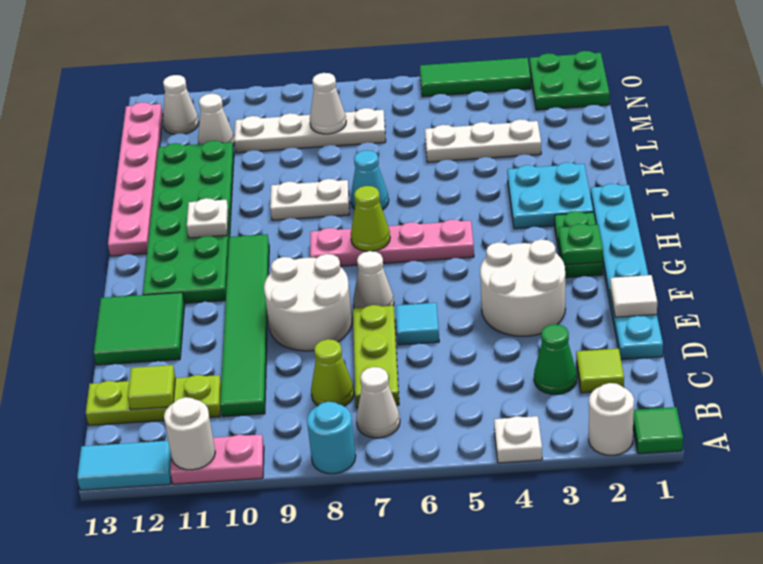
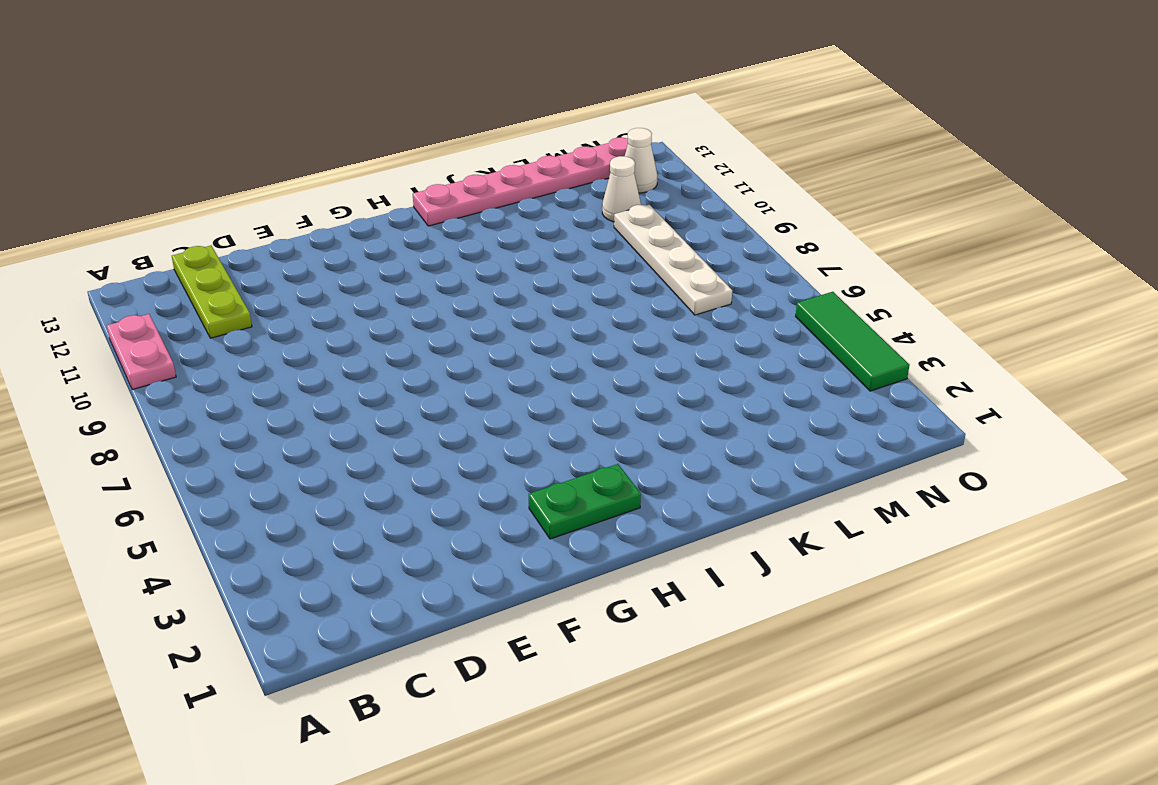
none -> green tile A1 level 1
none -> white round brick A2 level 1
none -> white plate A4 level 1
none -> cyan round brick A8 level 1

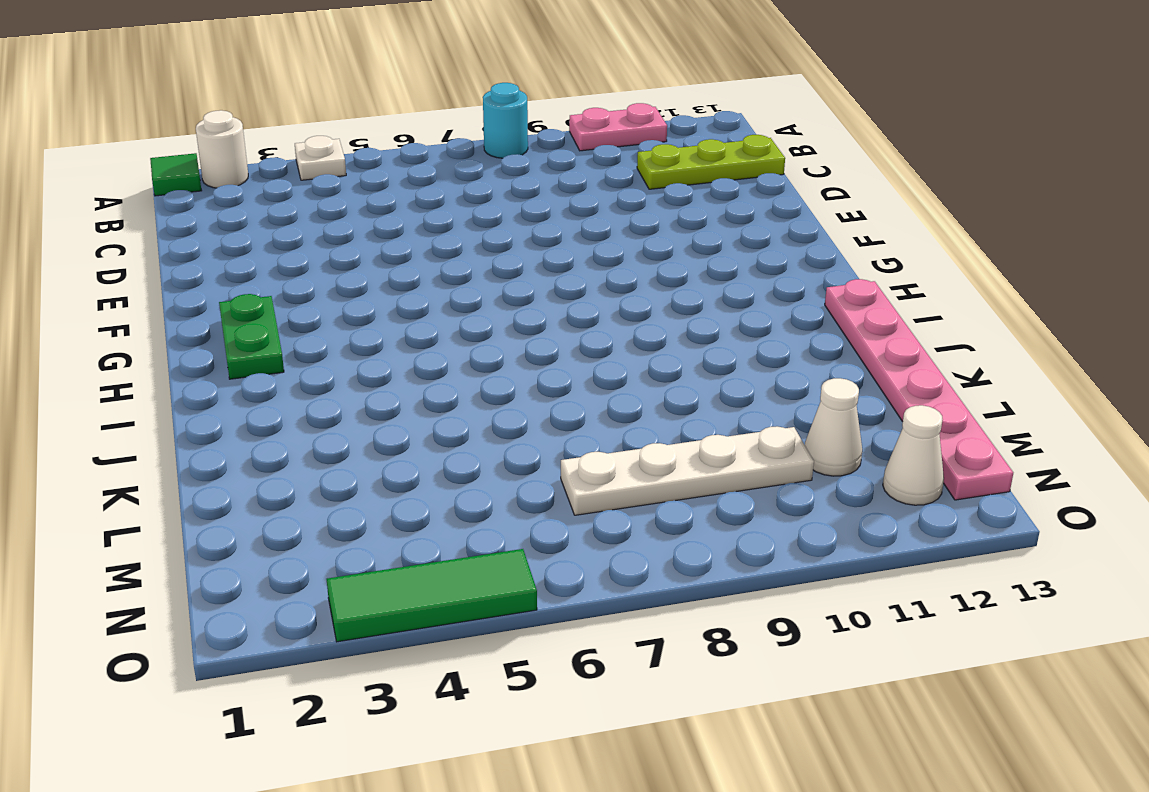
none -> cyan tile A12:A13 level 1
none -> white cone B7 level 1
none -> lime tile C2 level 1
none -> green cone C3 level 1

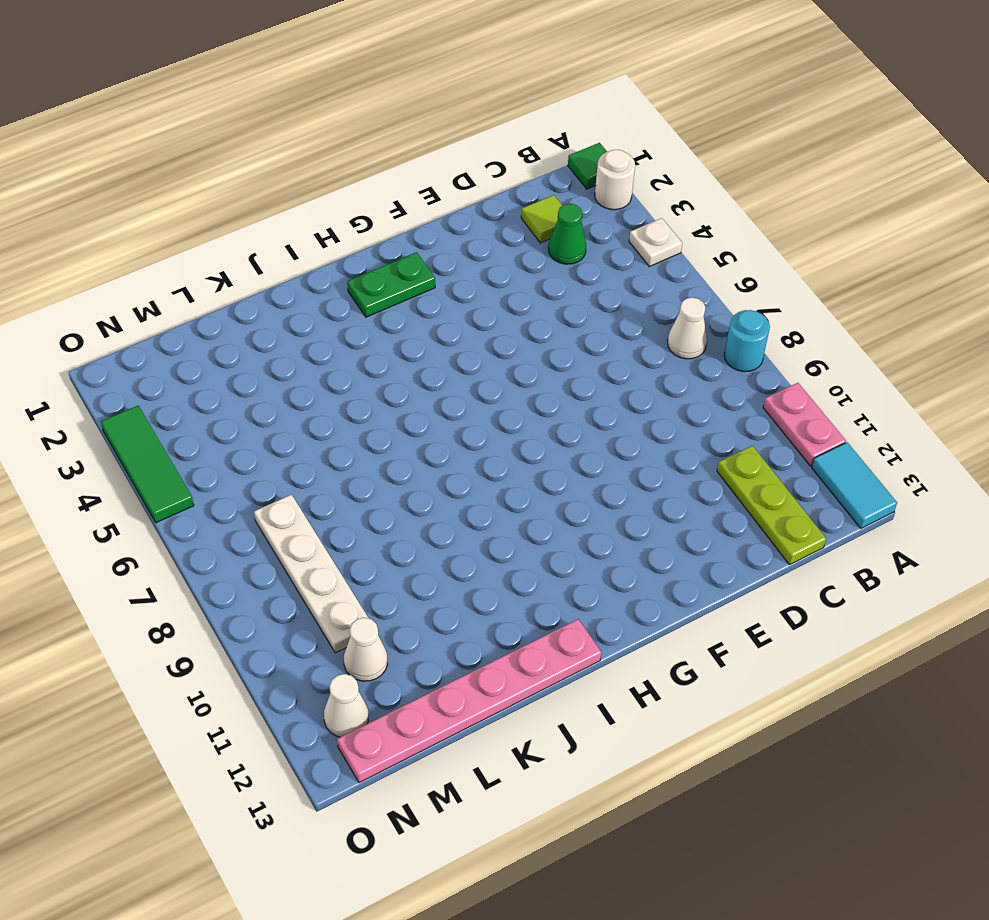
none -> lime plate C7:E7 level 1
none -> lime cone C8 level 1
none -> green tile C10:H10 level 1
none -> cyan plate D1:I1 level 1

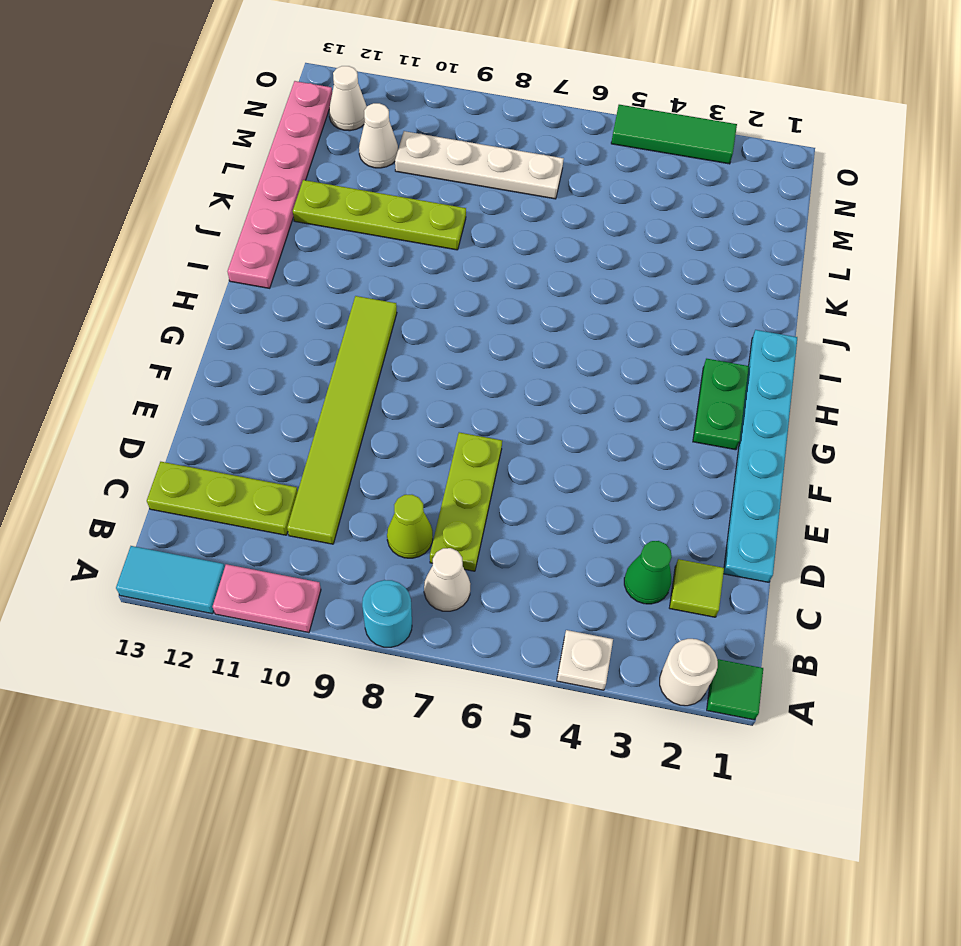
lime tile C10:H10 level 1 -> green tile C10:H10 level 1
lime plate K9:K12 level 1 -> green plate G11:L12 level 1
none -> white round brick E3:F4 level 1
none -> cyan tile E6 level 1
none -> white round brick E8:F9 level 1
none -> green tile E12:F13 level 1

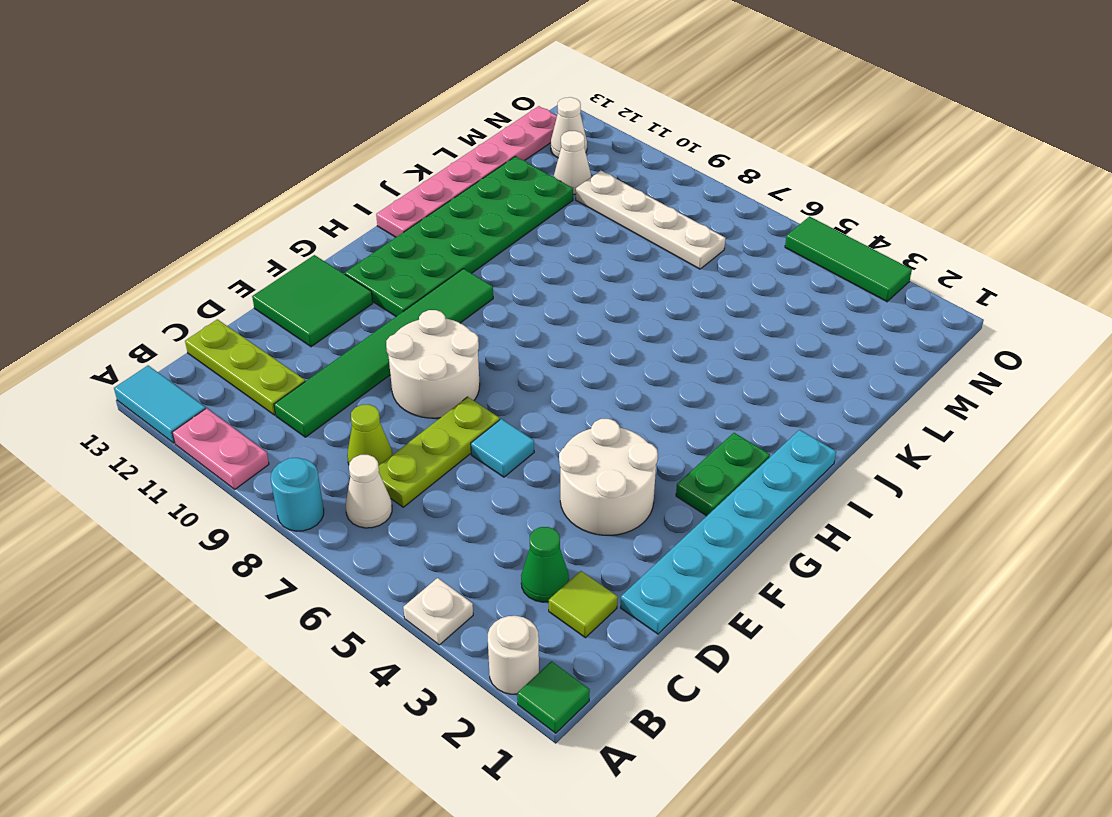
none -> white cone F7 level 1
none -> pink plate H5:H8 level 1
none -> cyan plate I2:J3 level 1
none -> cyan cone J7 level 1

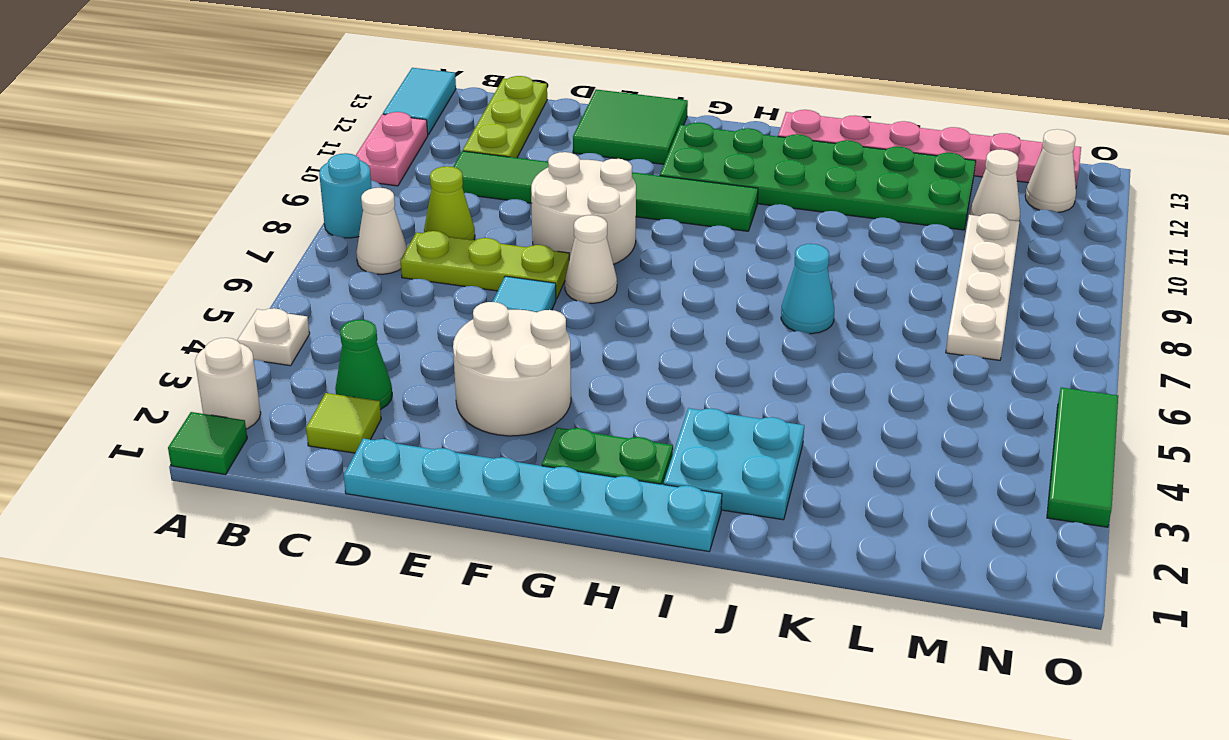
none -> pink plate H5:H8 level 1
none -> white plate J8:J9 level 1
none -> white plate L3:L5 level 1
none -> green plate N1:O2 level 1

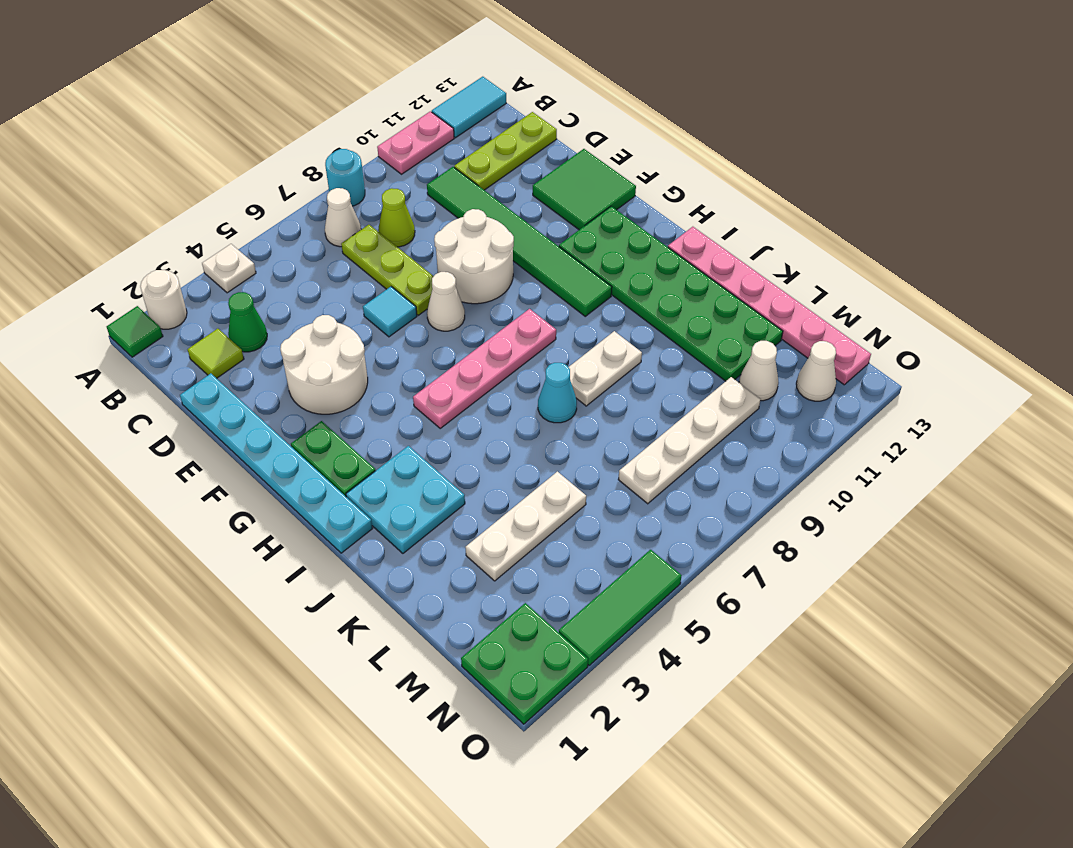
none -> white round brick A11 level 2
none -> lime tile C12 level 2
none -> white tile E1 level 2
none -> green plate G2 level 2

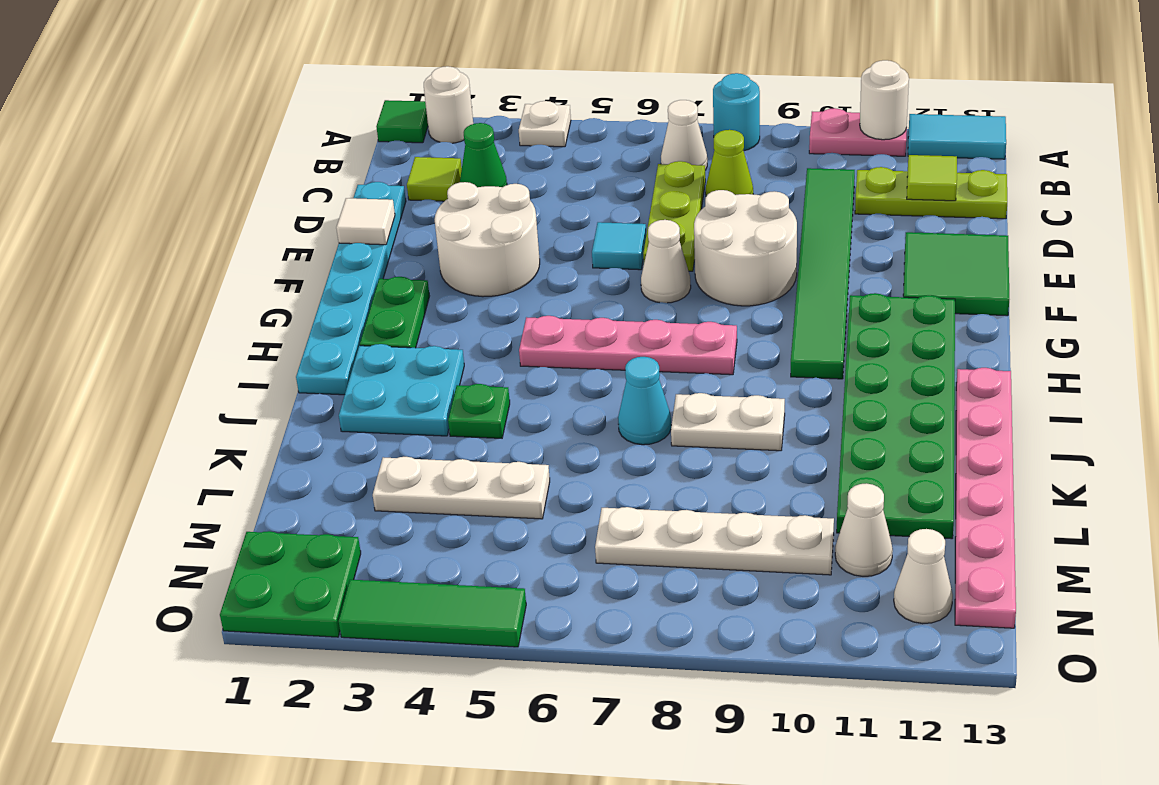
green plate J4 level 1 -> green plate G2 level 2
none -> lime cone H7 level 2
none -> white plate I11 level 2
none -> white cone M8 level 2

